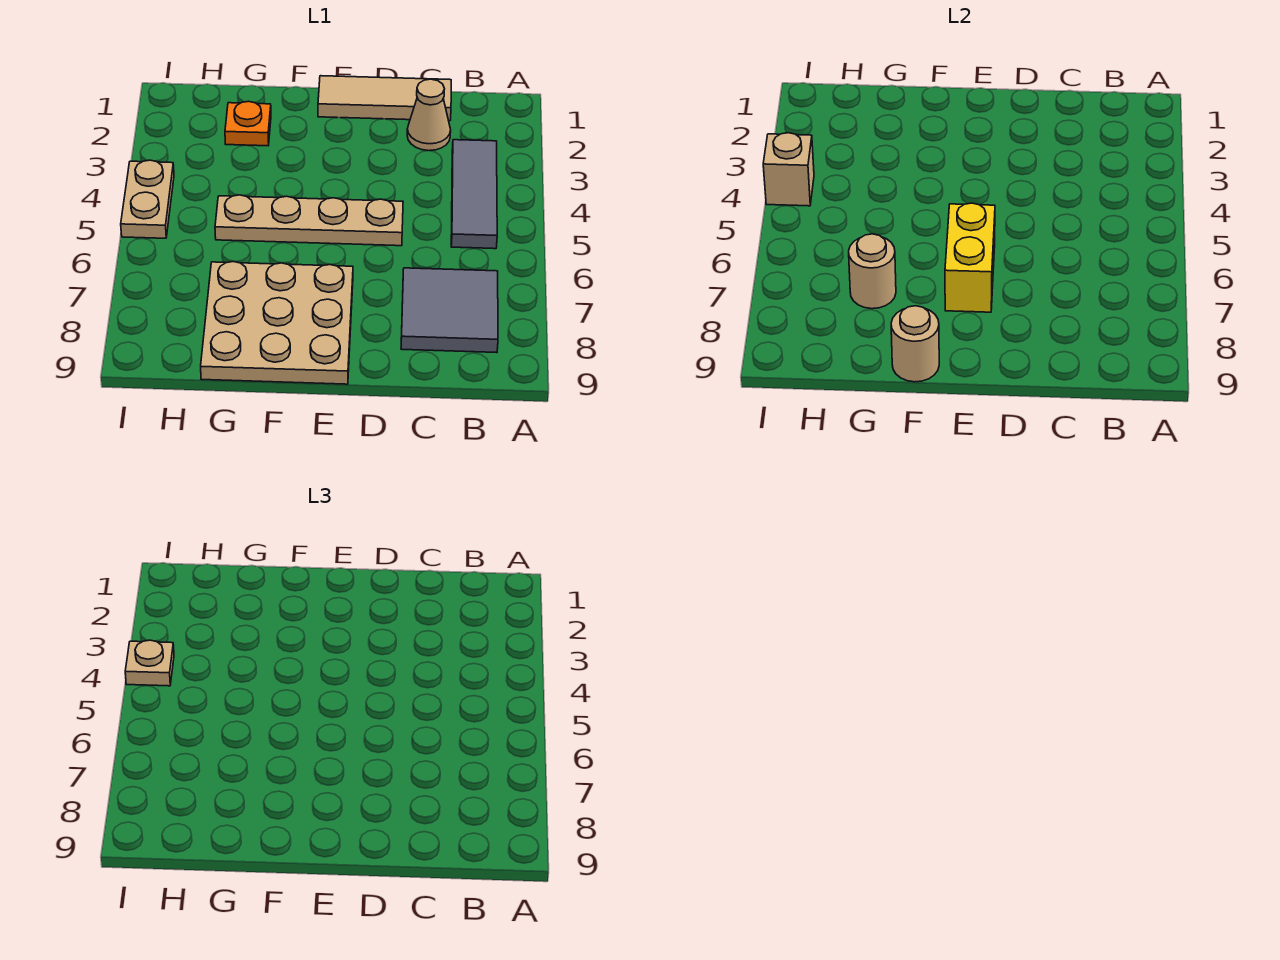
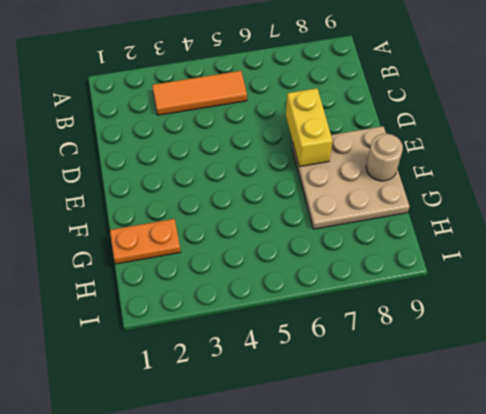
orange tile B3:B5 level 1 -> grey tile B3:B5 level 1
yellow brick D7:E7 level 2 -> yellow brick E6:E7 level 2
orange plate G1:G2 level 1 -> orange plate G2 level 1
none -> grey tile B7:C8 level 1
none -> tan tile C1:E1 level 1
none -> tan cone C2 level 1

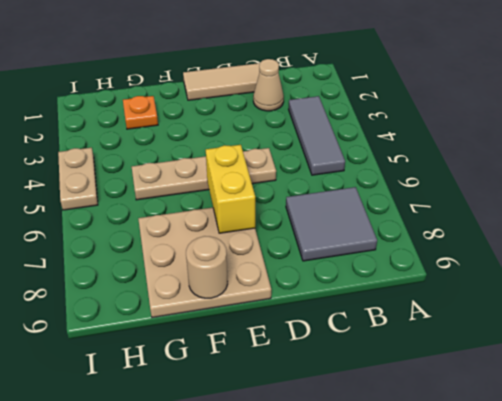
none -> tan round brick G7 level 2
none -> tan brick I4 level 2
none -> tan plate I4 level 3

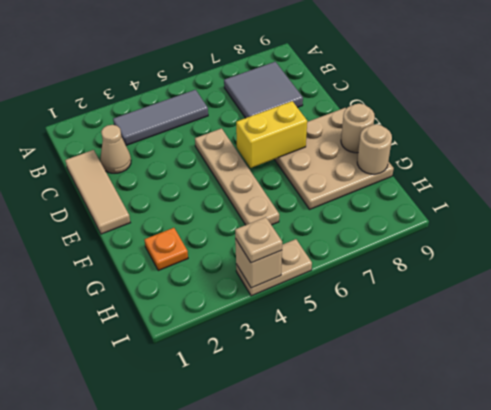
tan round brick G9 level 2 -> tan round brick G7 level 2

